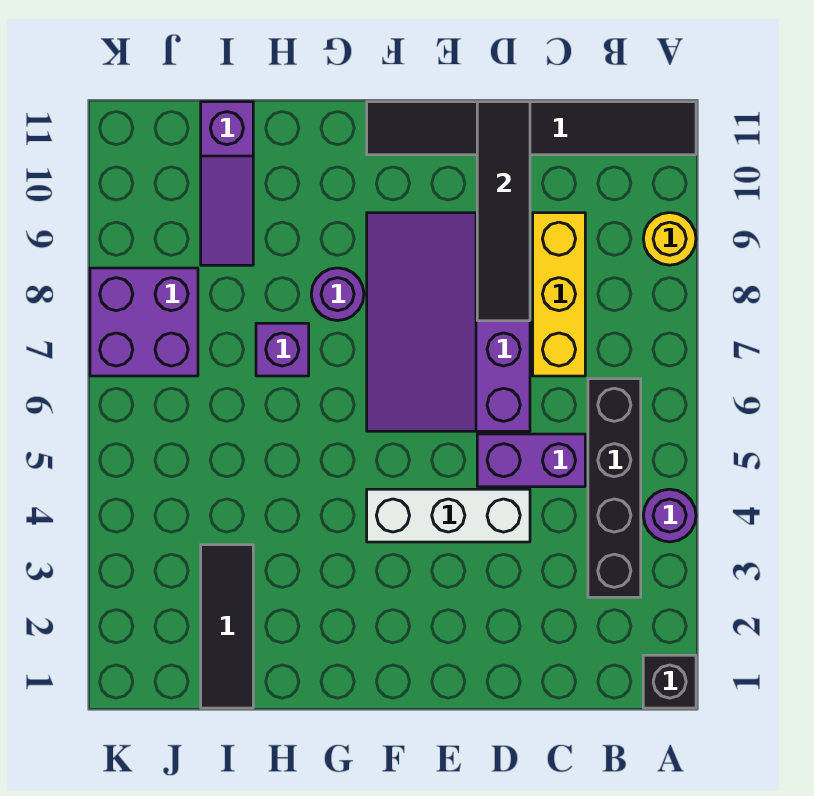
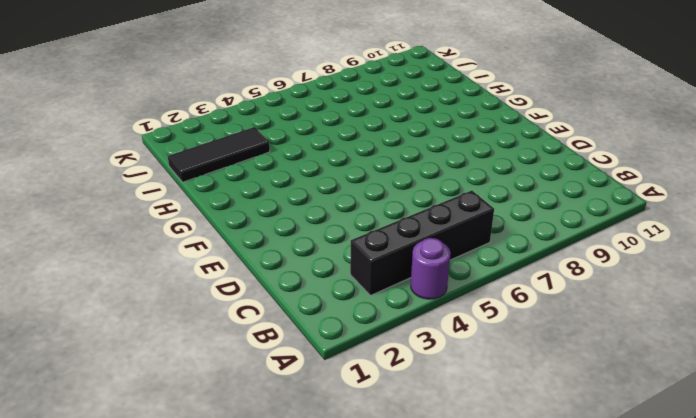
none -> black brick A1 level 1
none -> yellow round brick A9 level 1
none -> black tile A11:F11 level 1

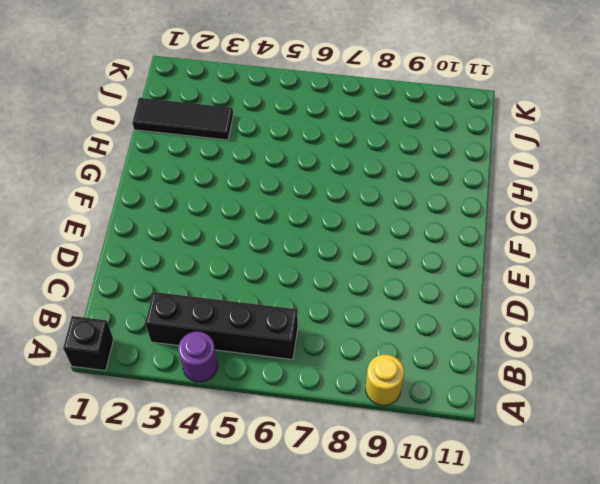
none -> black tile A11:F11 level 1
none -> purple brick C5:D5 level 1
none -> yellow brick C7:C9 level 1

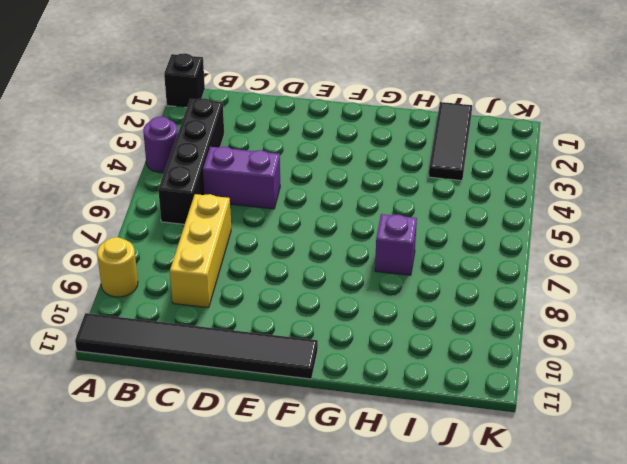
none -> white brick D4:F4 level 1
none -> purple slope D6:F9 level 1 top D
none -> purple round brick G8 level 1

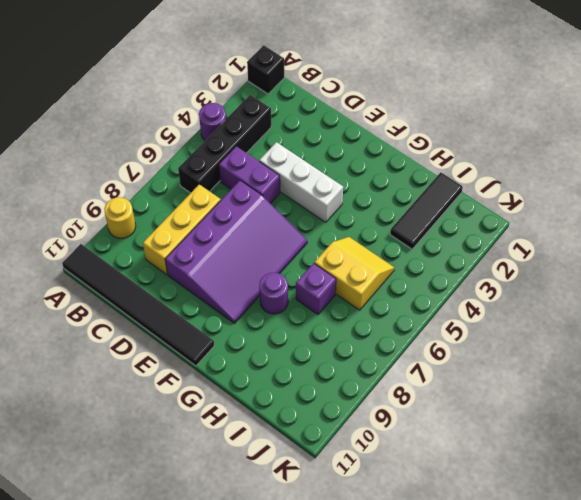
yellow slope H5:I6 level 1 top 6 -> none
none -> purple slope I9:I11 level 1 top 11
none -> purple brick J7:K8 level 1
none -> black tile D8:D11 level 2

